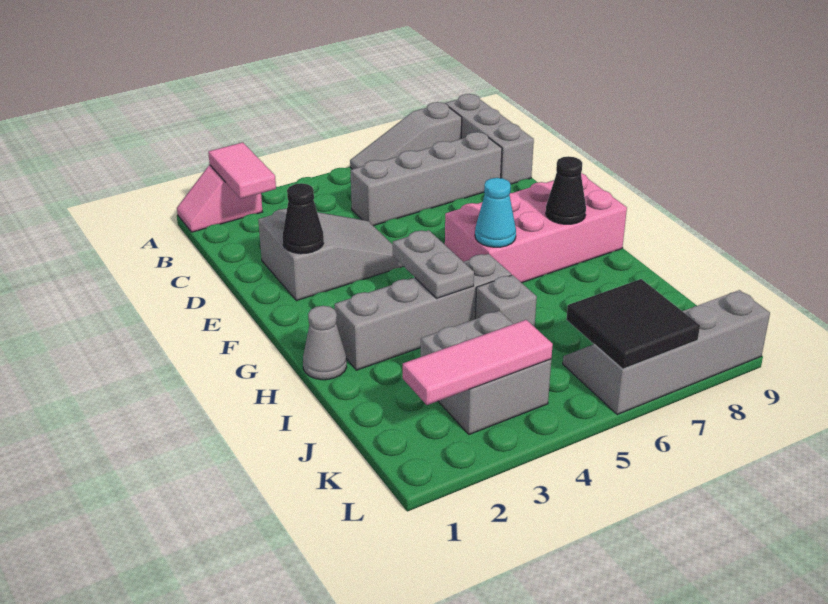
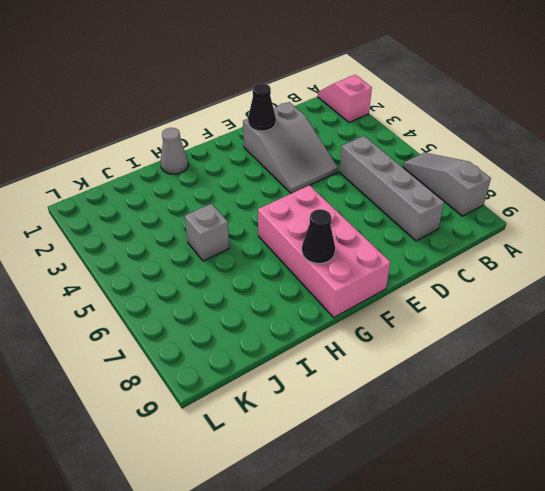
none -> grey brick A9:C9 level 1
none -> grey brick H2:H5 level 1
none -> grey brick J3:K4 level 1

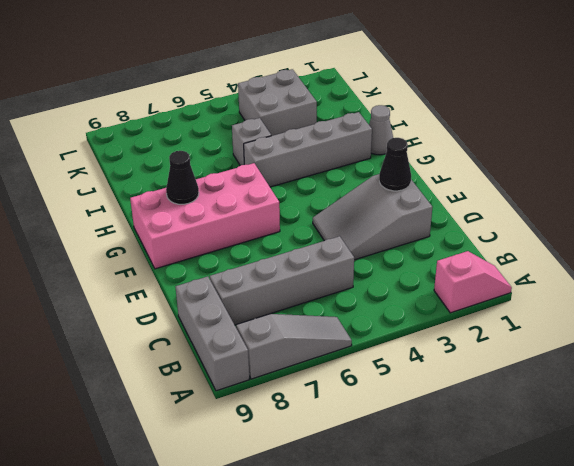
none -> grey slope K6:L9 level 1 top L
none -> pink tile A2:B2 level 2
none -> grey plate G4:H4 level 2

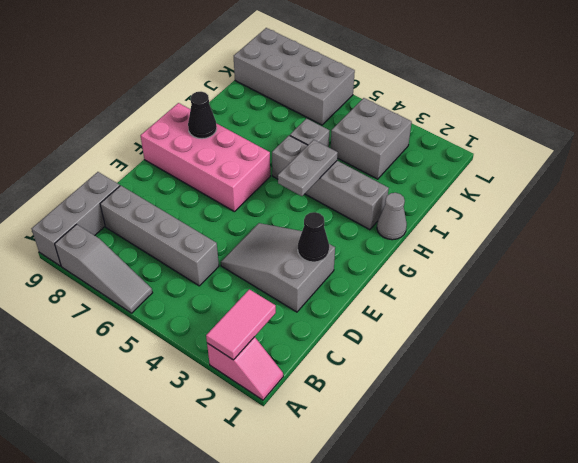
grey brick K6:L9 level 1 -> grey slope K6:L9 level 1 top L
none -> cyan cone G6 level 2
none -> pink tile K2:K4 level 2
none -> black tile K6:L7 level 2

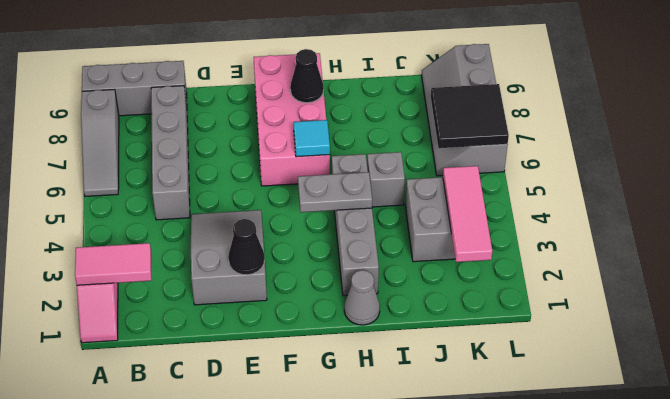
cyan tile G6 level 2 -> cyan cone G6 level 2

